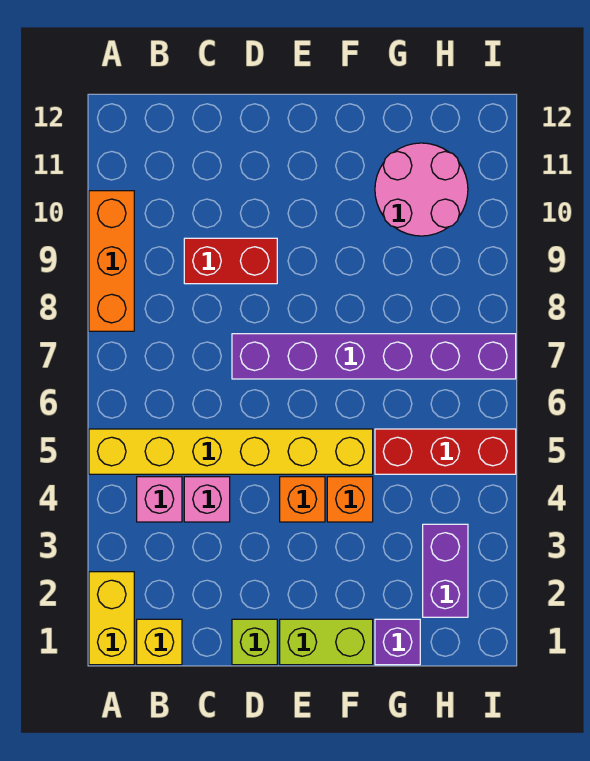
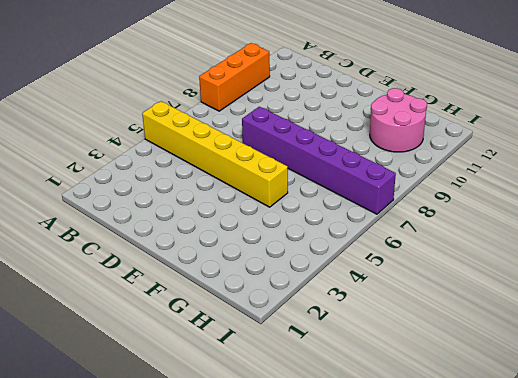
none -> yellow brick A1:A2 level 1
none -> yellow brick B1 level 1
none -> pink brick B4 level 1

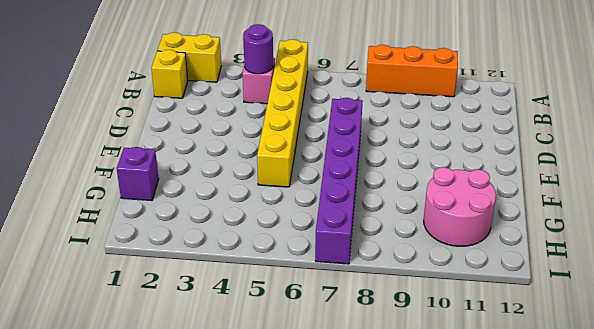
purple round brick B4 level 2 -> none
none -> pink brick C4 level 1
none -> red brick C9:D9 level 1
none -> lime brick D1 level 1

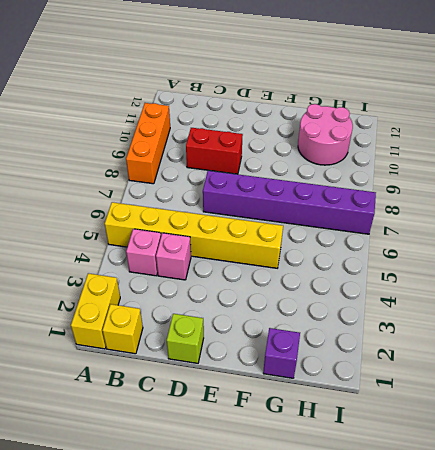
none -> lime brick E1:F1 level 1
none -> orange brick E4 level 1
none -> orange brick F4 level 1

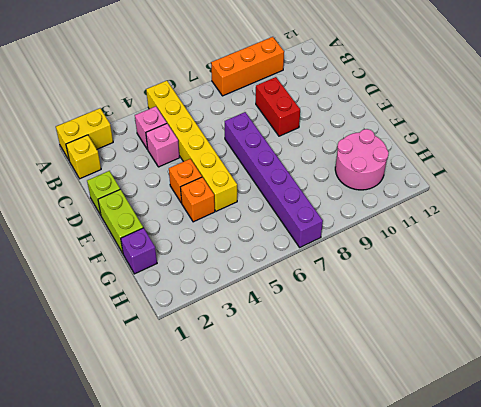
none -> red brick G5:I5 level 1
none -> purple brick H2:H3 level 1

